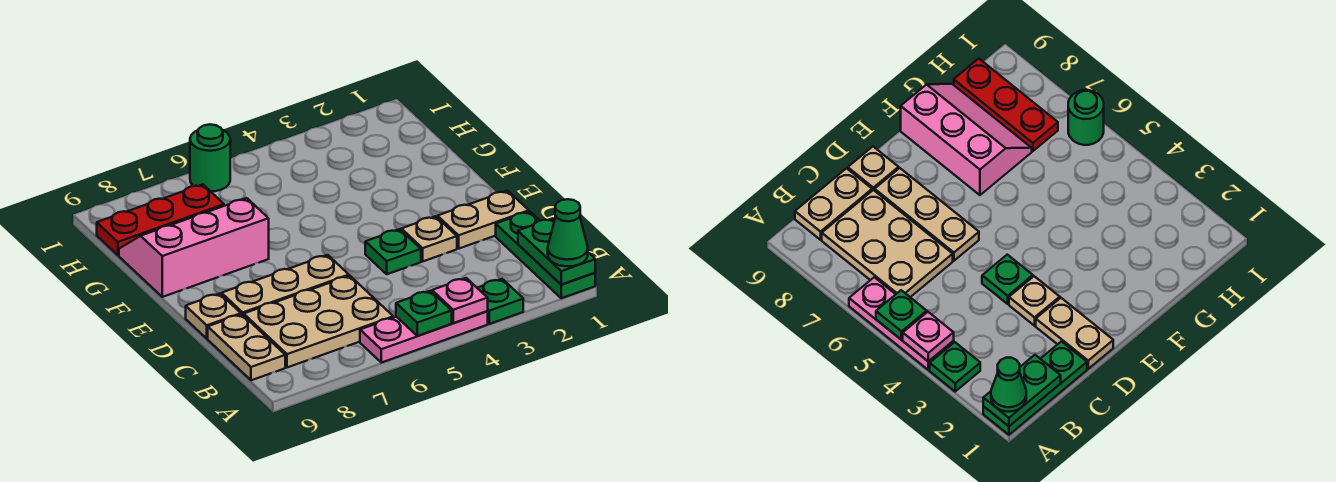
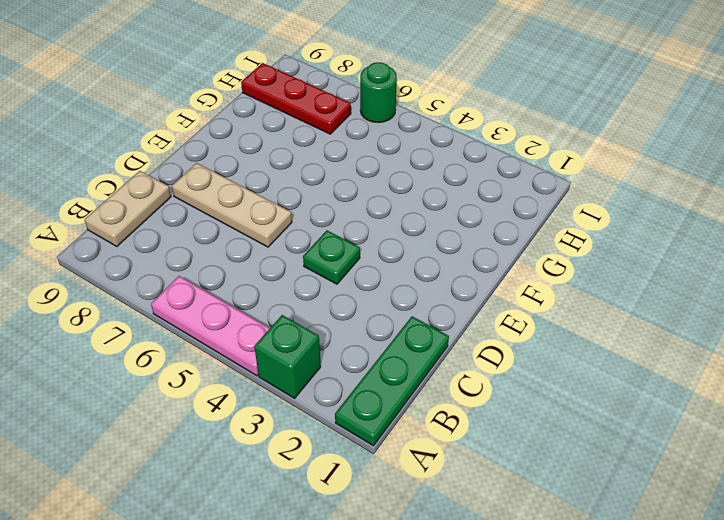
green brick A3 level 1 -> green plate A3 level 1
none -> tan plate B6:C8 level 1
none -> tan plate D1:D2 level 1
none -> tan plate D3 level 1

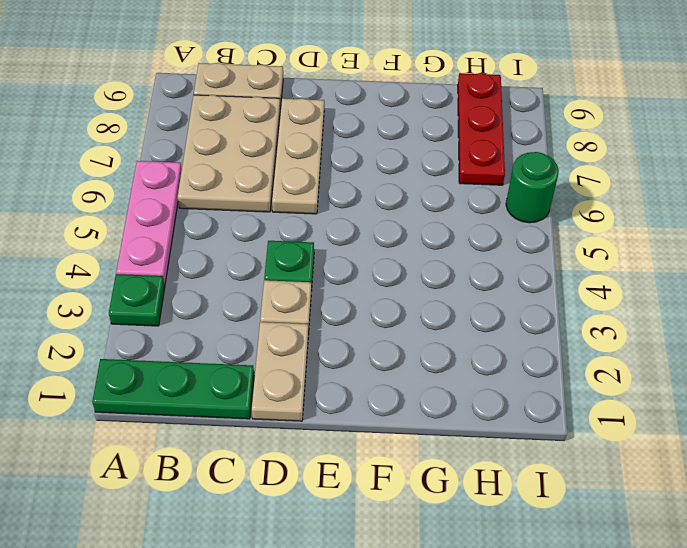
none -> tan plate D9 level 1
none -> pink slope F7:G9 level 1 top F
none -> green plate A1:B1 level 2

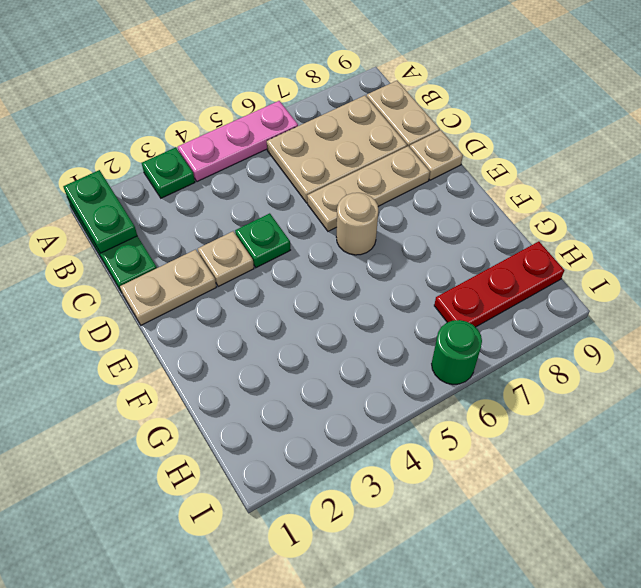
tan round brick E6 level 1 -> none
none -> pink slope F7:G9 level 1 top F
none -> pink plate A4 level 2
none -> green plate A5 level 2

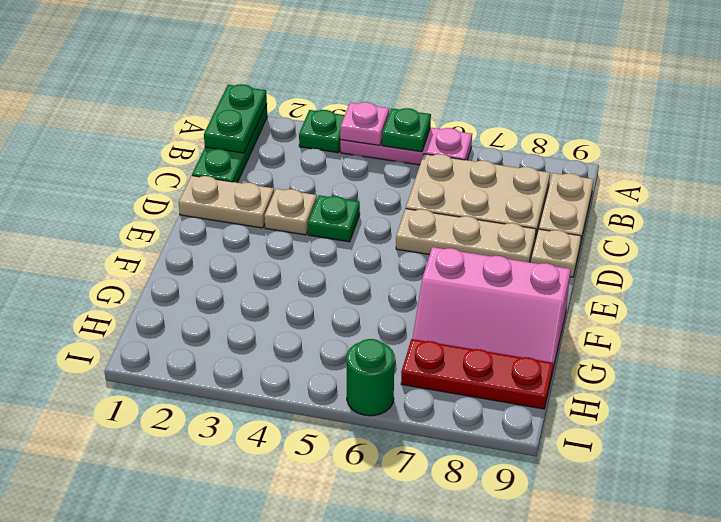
none -> green cone A1 level 3

